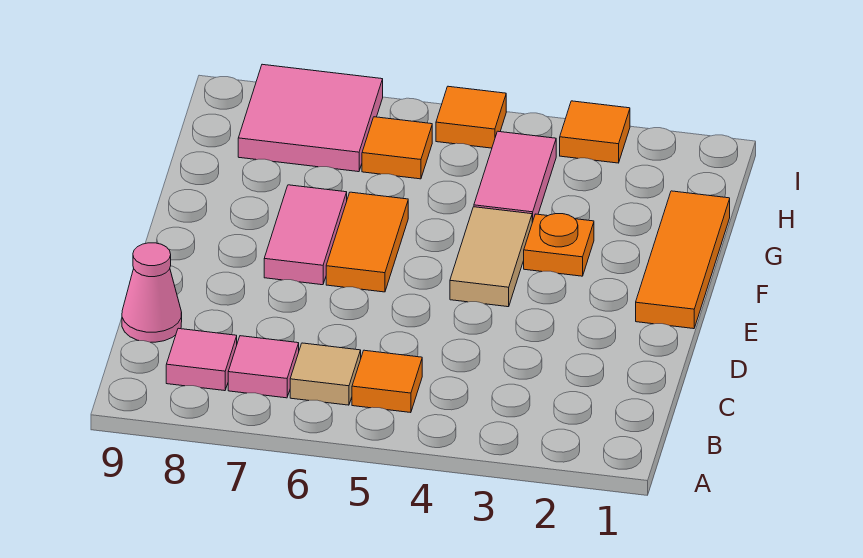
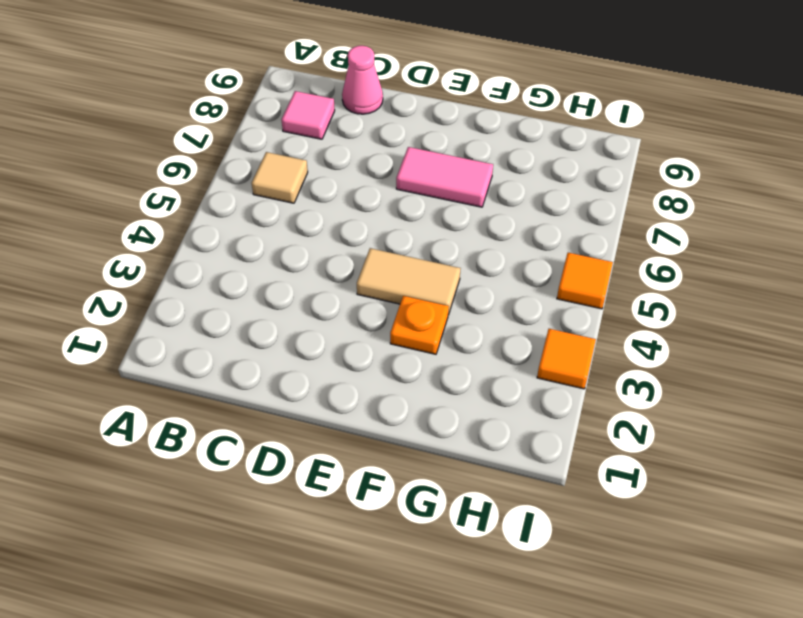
none -> orange tile B5 level 1
none -> pink tile B7 level 1
none -> orange tile E1:G1 level 1

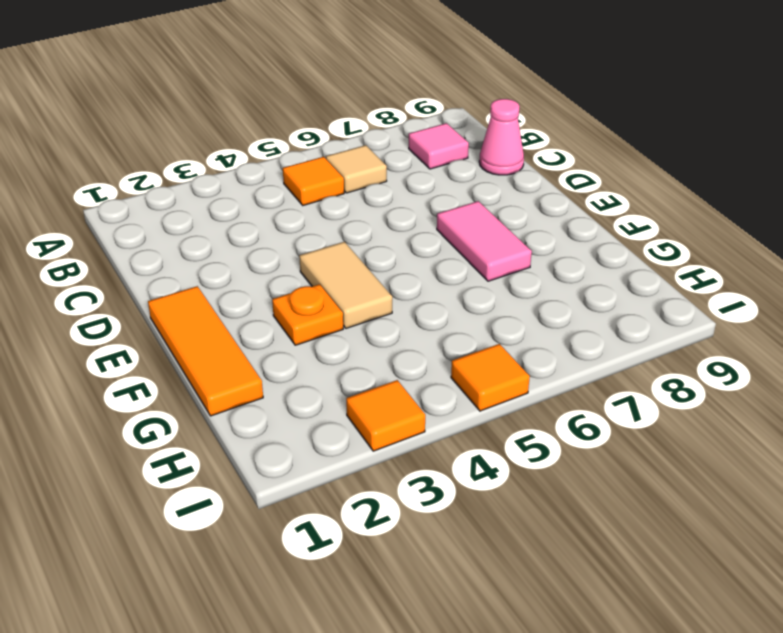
none -> pink tile B7 level 1
none -> orange tile E6:F6 level 1
none -> pink tile G4:H4 level 1

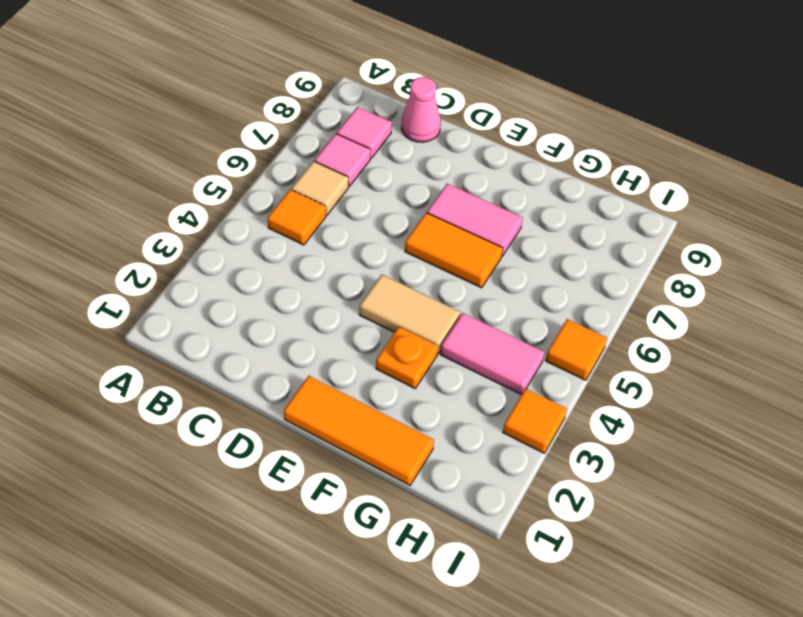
none -> orange tile H6 level 1
none -> pink tile H7:I8 level 1

